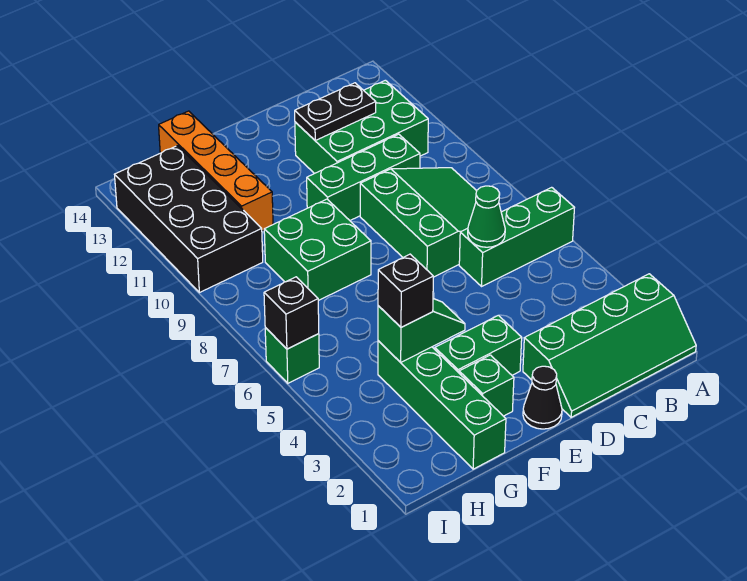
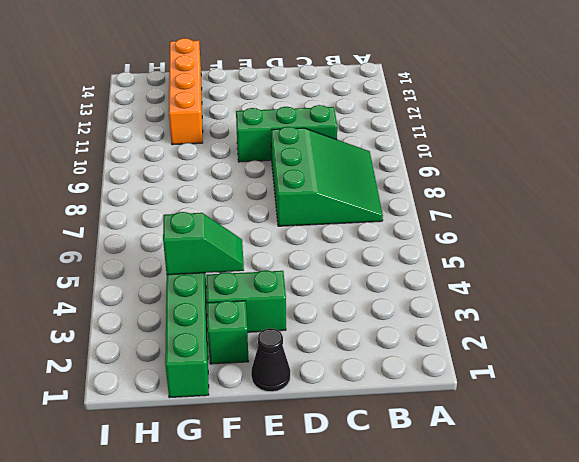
none -> green slope A1:D2 level 1 top 2
none -> green brick A6:C6 level 1
none -> green brick B11:D12 level 1

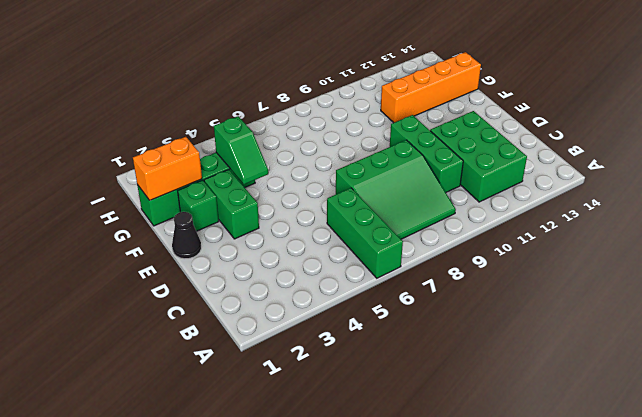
orange brick G1:G2 level 2 -> none
none -> green slope A1:D2 level 1 top 2
none -> green brick F8:G9 level 1
none -> black brick H10:I13 level 1

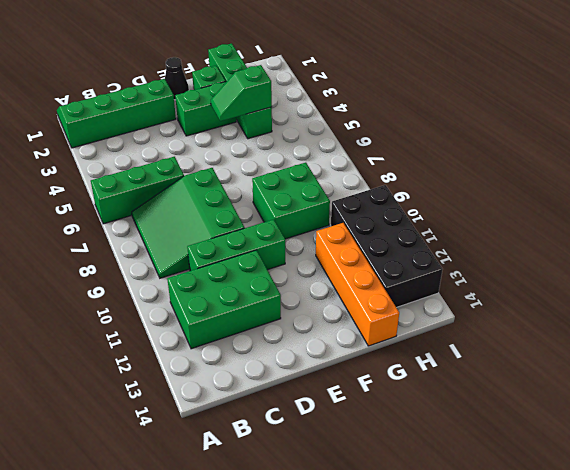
none -> green brick I6 level 1
none -> green cone C6 level 2
none -> black plate C12:D12 level 2

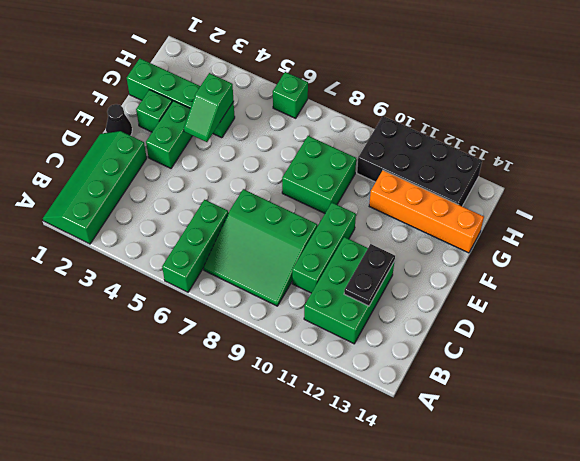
none -> green cone C6 level 2
none -> black brick I6 level 2
none -> black brick G4 level 3

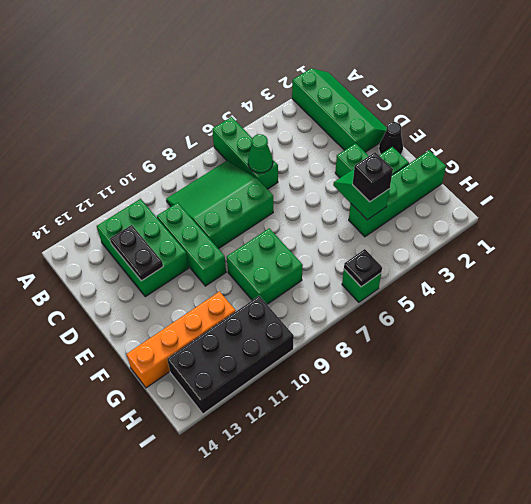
black plate I6 level 2 -> black brick I6 level 2

